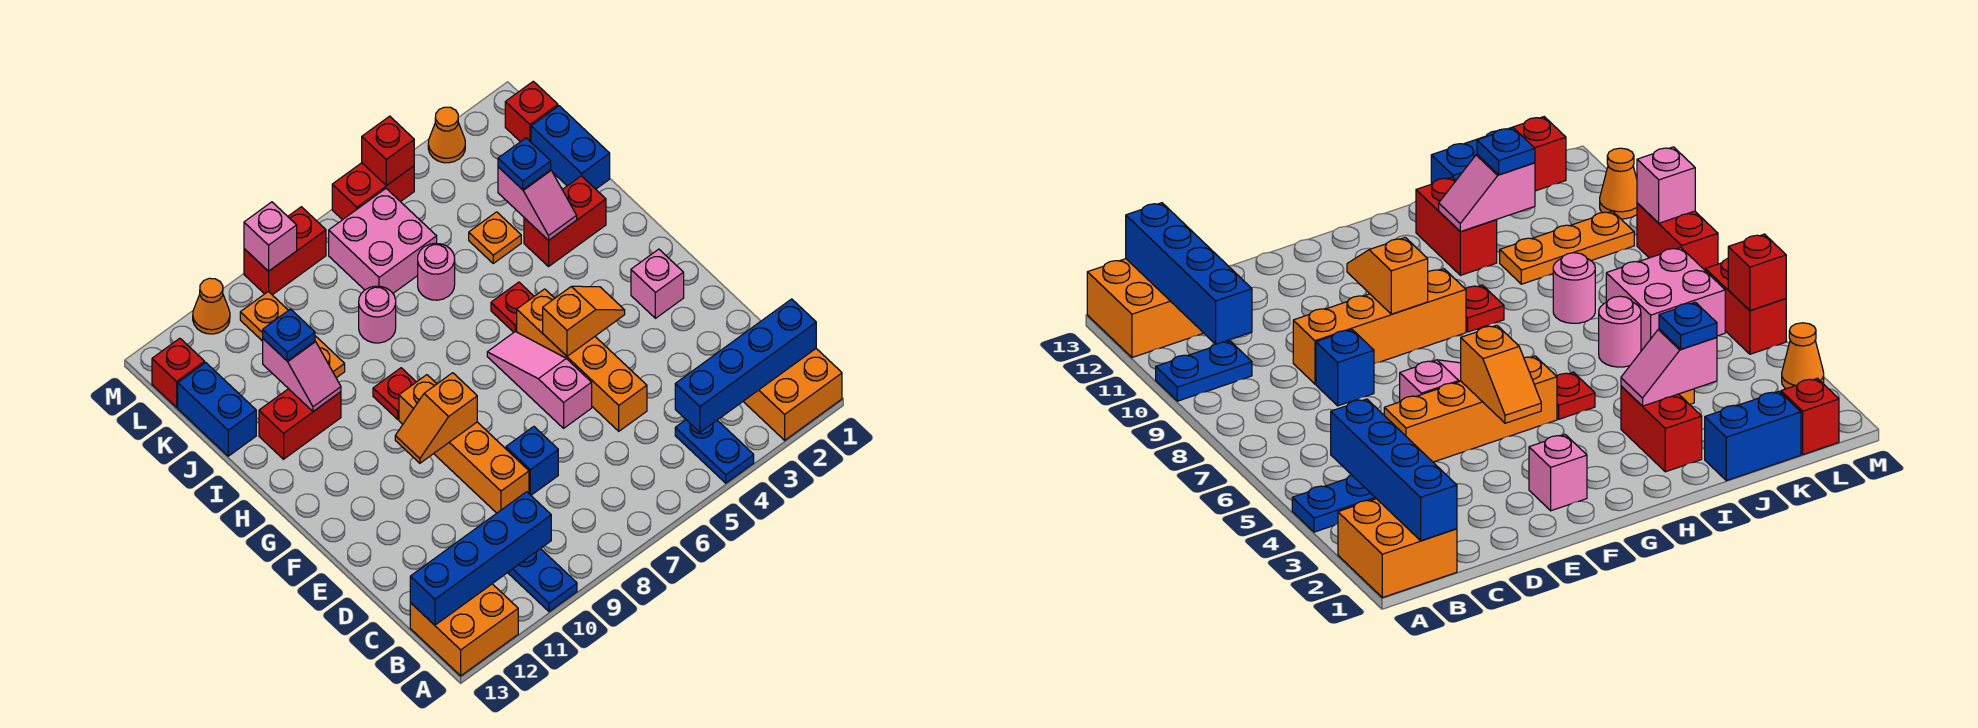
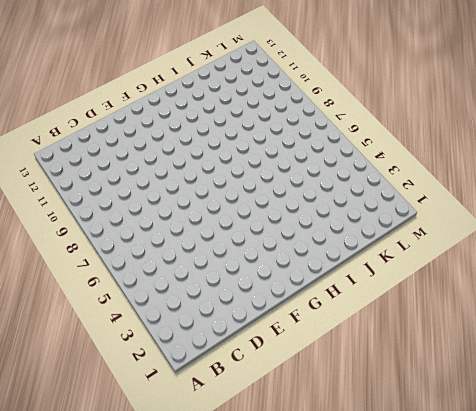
none -> orange brick A1:B2 level 1
none -> blue plate A4:B4 level 1
none -> blue plate A10:B10 level 1
none -> orange brick A12:B13 level 1

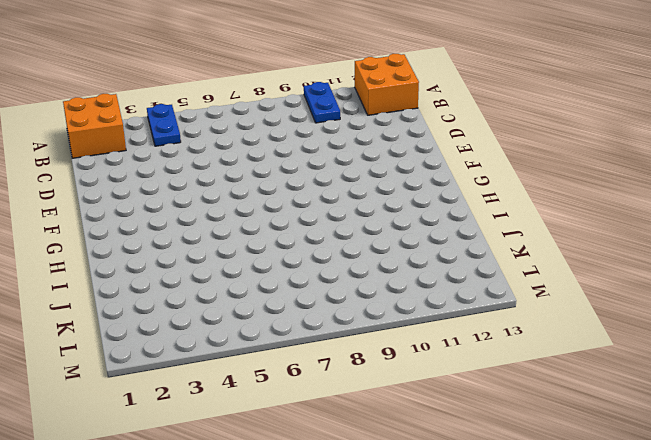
none -> orange brick D5:G5 level 1
none -> blue brick D8 level 1
none -> orange brick D9:G9 level 1
none -> pink slope E6:G6 level 1 top E

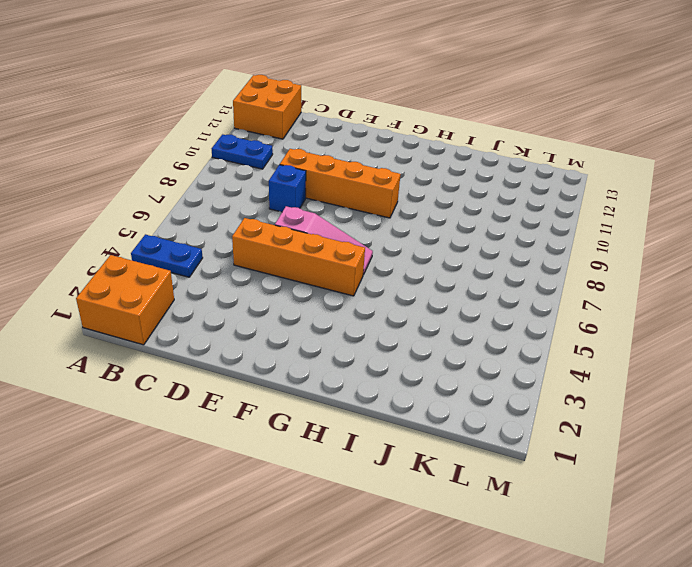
none -> pink brick F2 level 1
none -> red plate H5 level 1
none -> red plate H9 level 1
none -> red brick I2:I3 level 1

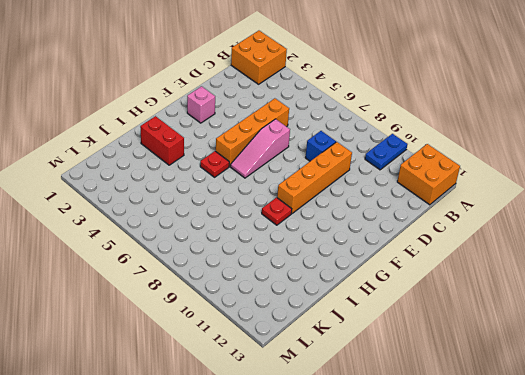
none -> blue plate A4:B4 level 1
none -> red brick I11:I12 level 1
none -> blue brick J1:K1 level 1
none -> orange plate J4 level 1

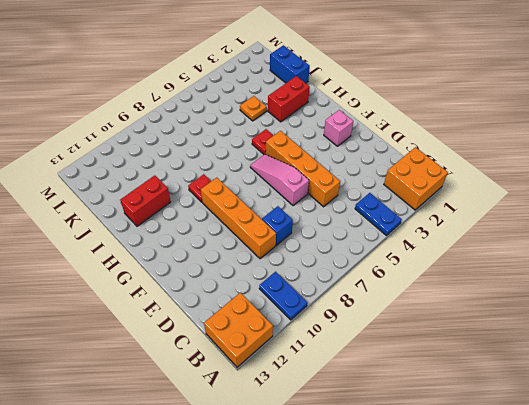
none -> pink round brick J6 level 1
none -> pink round brick J8 level 1
none -> orange plate J10:L10 level 1
none -> blue brick J13:K13 level 1

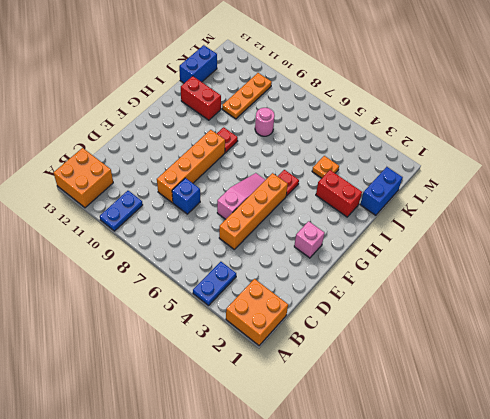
none -> pink round brick J6 level 1
none -> pink brick K6:L7 level 1
none -> red brick L1 level 1
none -> red brick L13 level 1

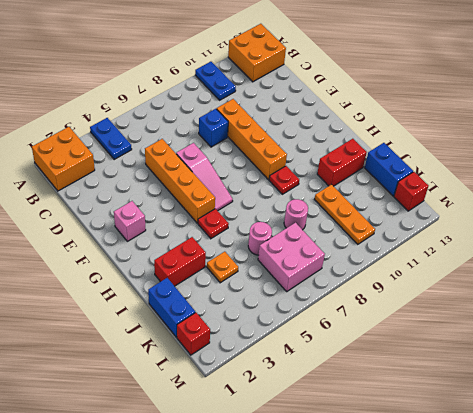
none -> orange cone M3 level 1
none -> red brick M5:M6 level 1
none -> red brick M8:M9 level 1
none -> orange cone M11 level 1

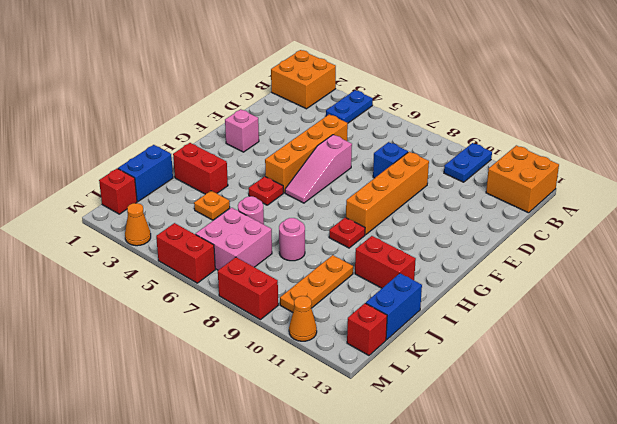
none -> blue brick B1:B4 level 2
none -> blue brick B10:B13 level 2
none -> orange slope F4:F5 level 2 top 5
none -> orange slope F9:F10 level 2 top 9

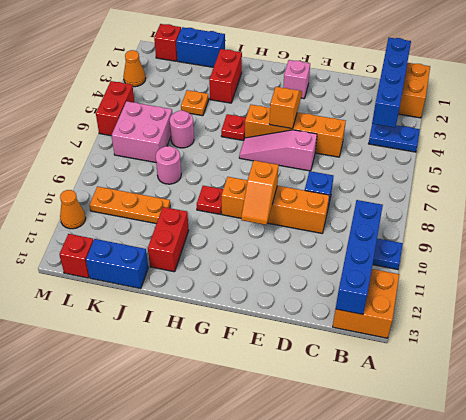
none -> red brick M8:M9 level 1
none -> pink slope I3:J3 level 2 top J
none -> pink slope I11:J11 level 2 top J
none -> red brick M5 level 2

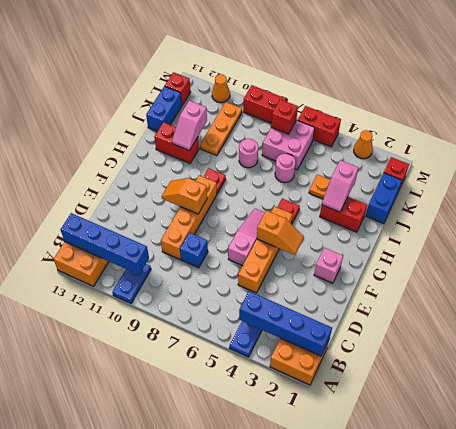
red brick L7 level 2 -> red brick M5 level 2
none -> pink brick M9 level 2
none -> blue plate J3 level 3
none -> blue plate J11 level 3

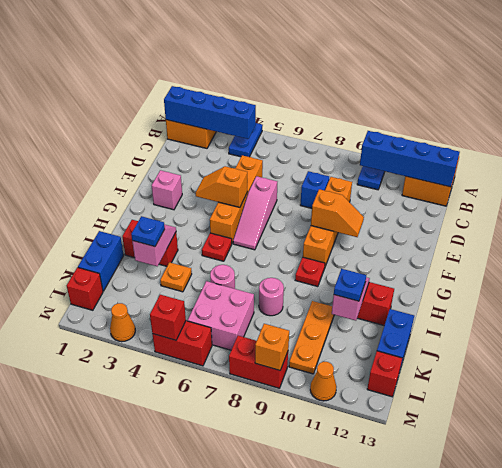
orange brick M9 level 2 -> pink brick M9 level 2

